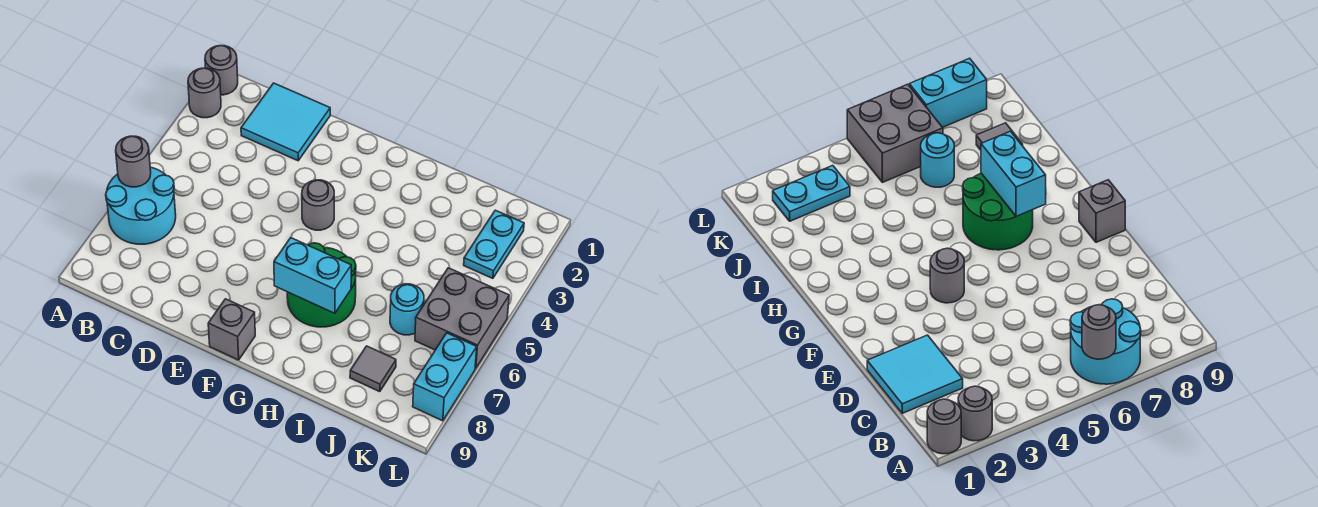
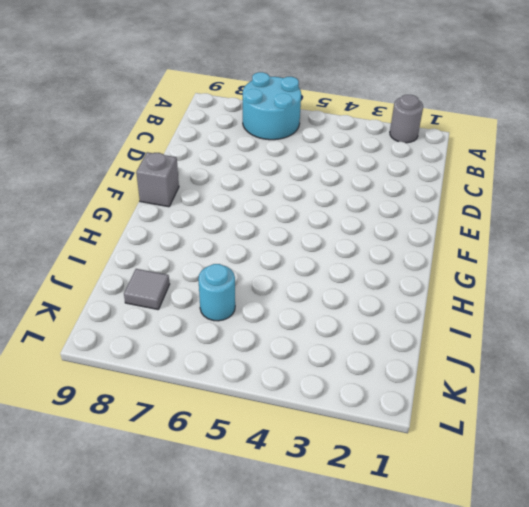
none -> grey round brick A1 level 1
none -> cyan tile C1:D2 level 1
none -> grey round brick F4 level 1

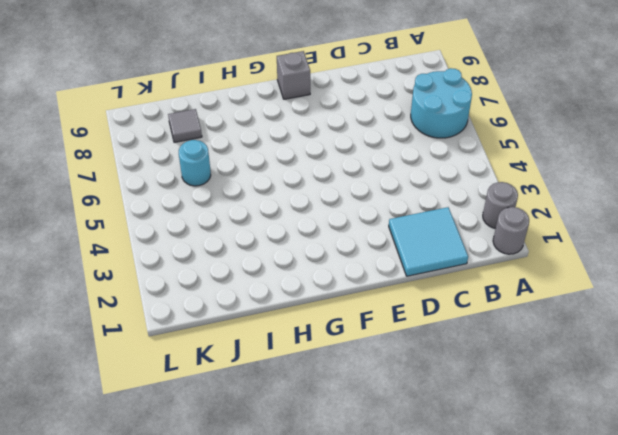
none -> grey round brick F4 level 1
none -> green round brick G6:H7 level 1
none -> cyan plate K2:K3 level 1

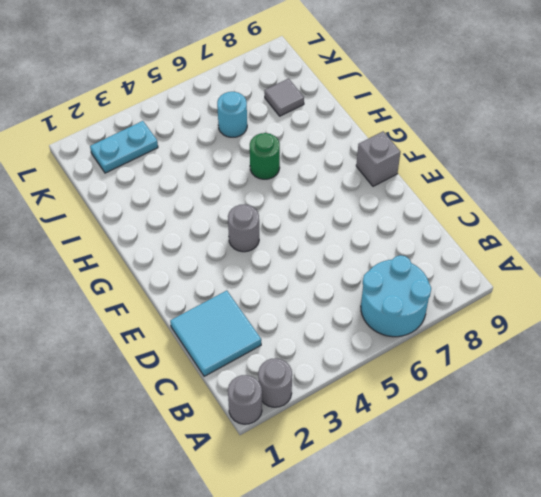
green round brick H6 level 1 -> green round brick G6:H7 level 1
none -> grey brick K5:L6 level 1
none -> cyan brick L7:L8 level 1
none -> grey round brick A6 level 2

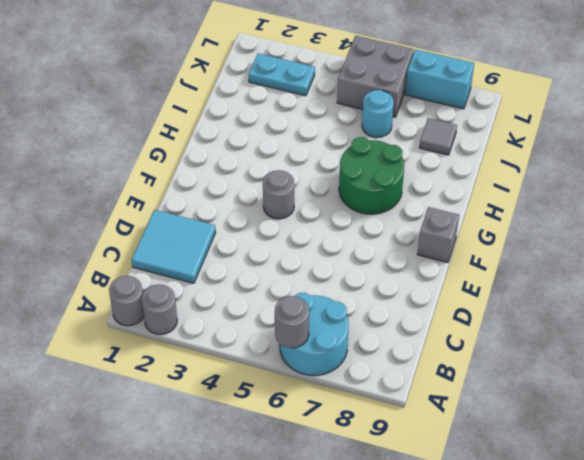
none -> cyan brick G7:H7 level 2

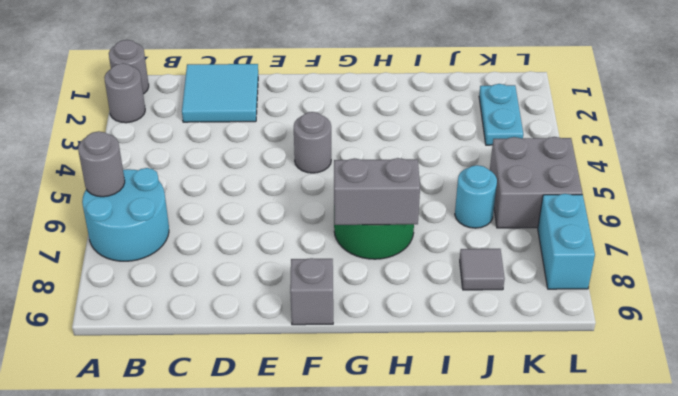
grey brick G7:H7 level 2 -> cyan brick G7:H7 level 2

